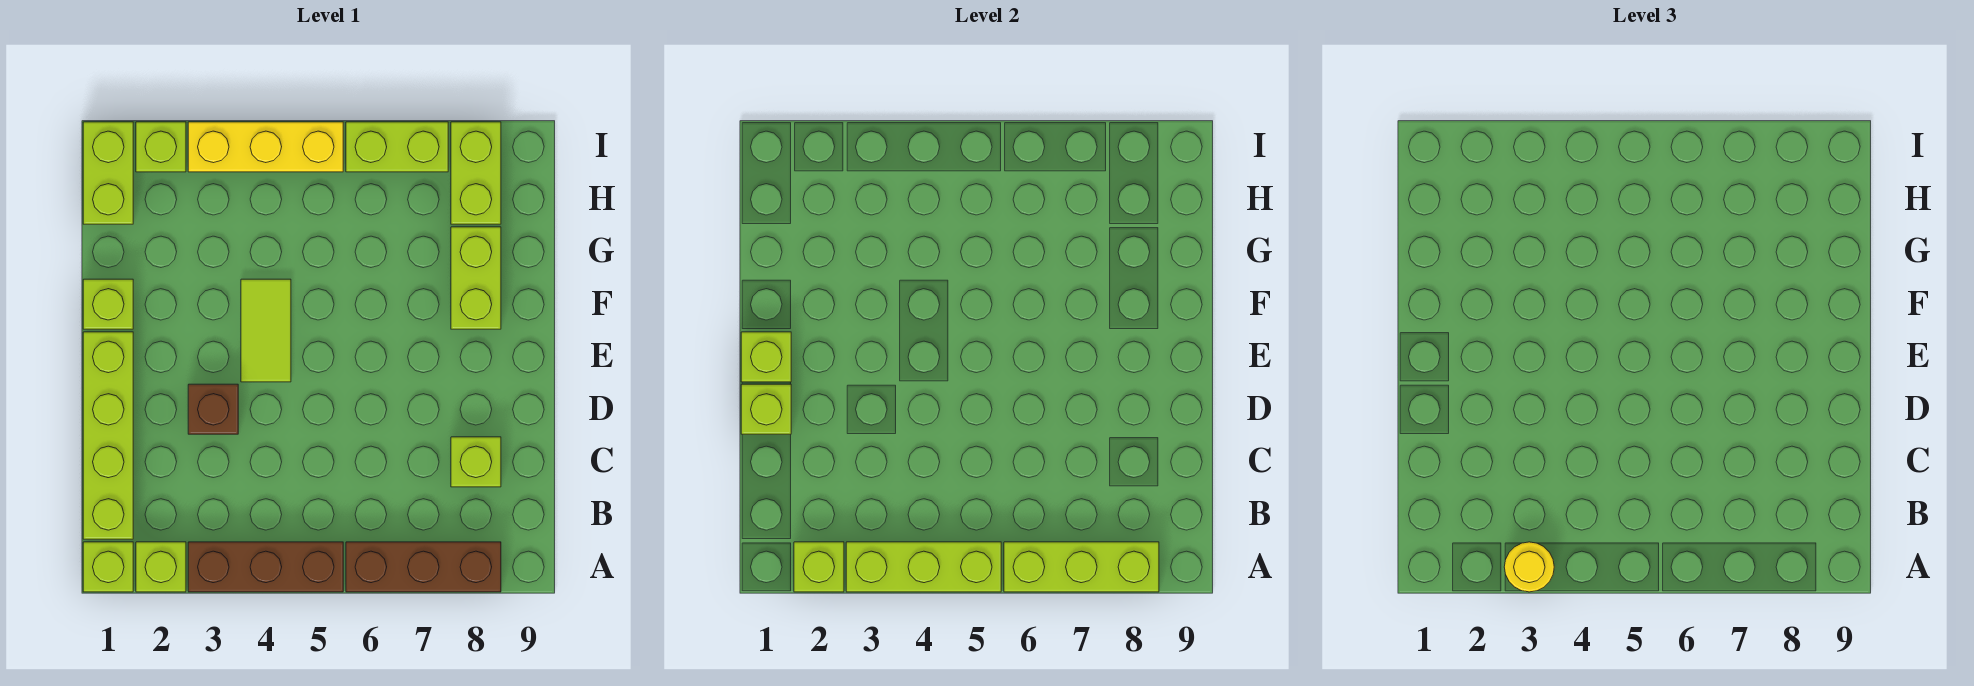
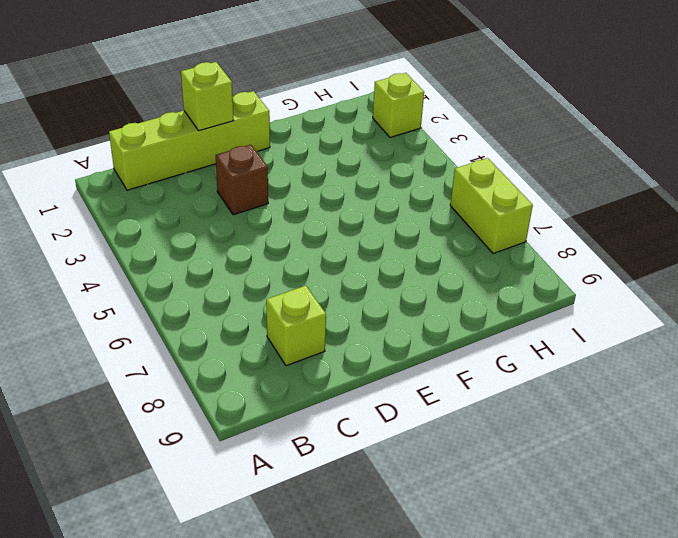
none -> lime brick A1 level 1
none -> lime brick A2 level 1
none -> brown brick A3:A5 level 1

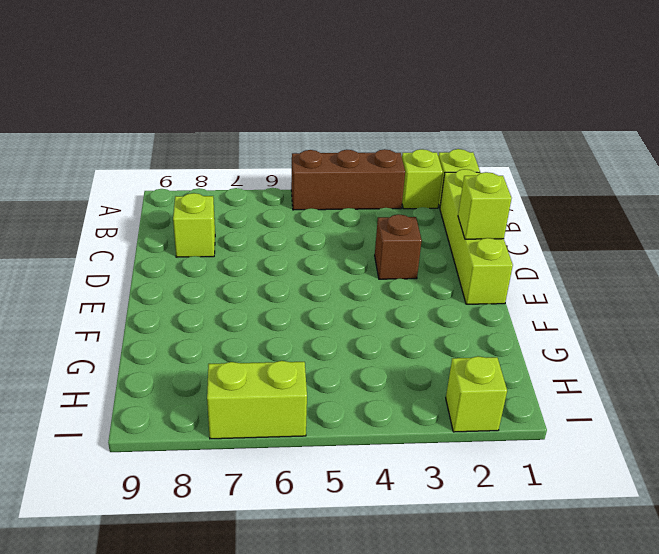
none -> brown brick A6:A8 level 1
none -> lime tile E4:F4 level 1
none -> lime brick F1 level 1

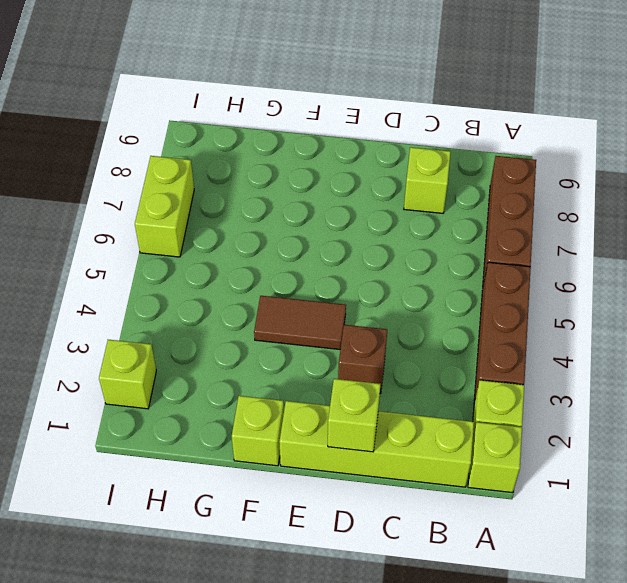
brown tile E4:F4 level 1 -> lime tile E4:F4 level 1
none -> lime brick F8:G8 level 1
none -> lime brick H1:I1 level 1
none -> lime brick H8:I8 level 1

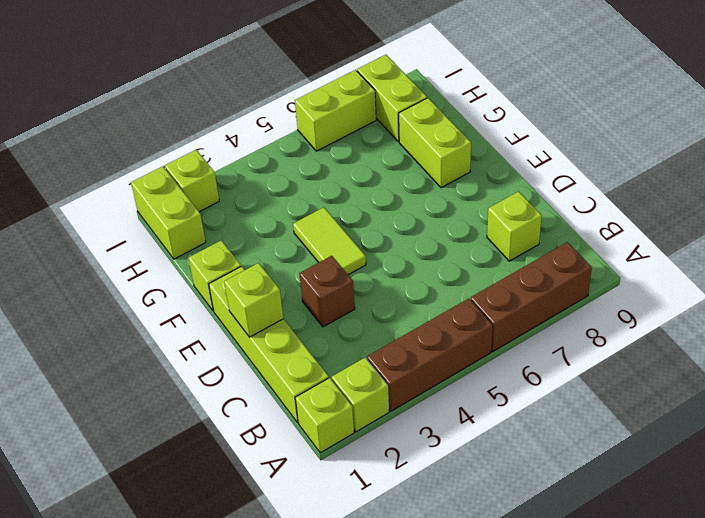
none -> yellow brick I3:I5 level 1
none -> lime brick A2 level 2
none -> lime brick A3:A5 level 2

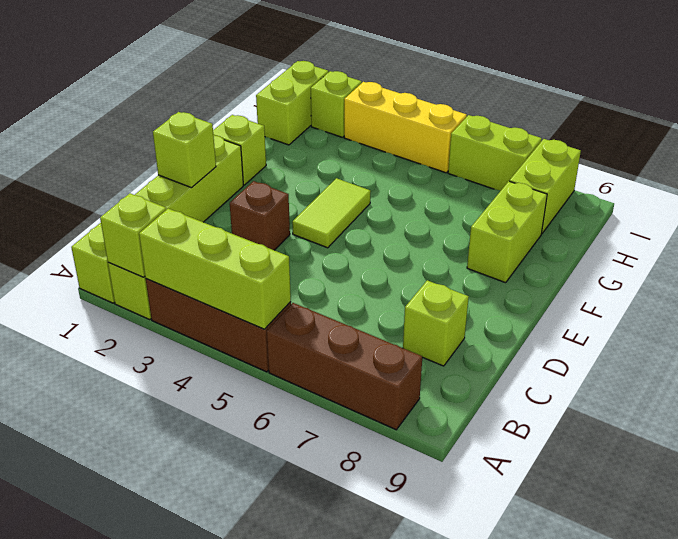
none -> lime brick A6:A8 level 2
none -> lime brick E1 level 2
none -> yellow round brick A3 level 3

